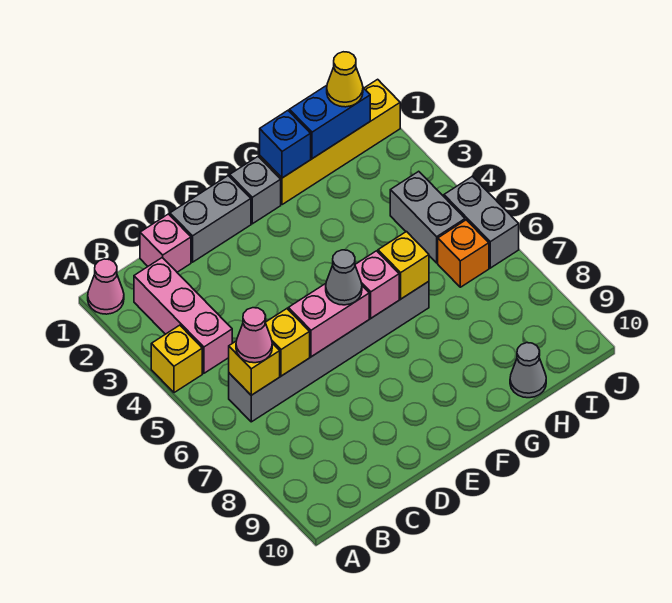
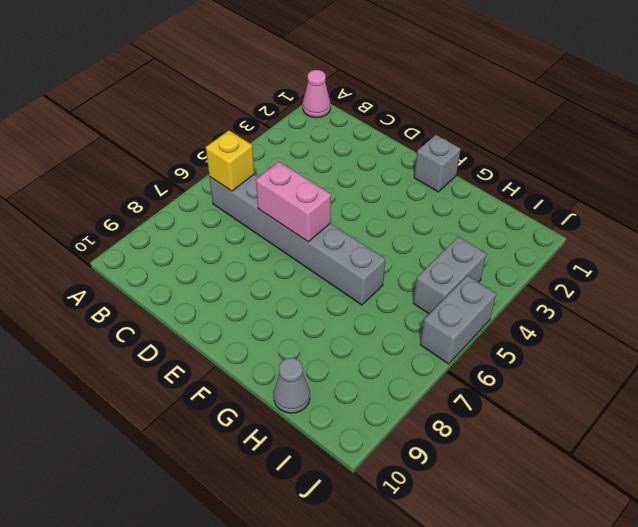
none -> yellow brick A4 level 1
none -> pink brick B2:B4 level 1
none -> pink brick C1 level 1

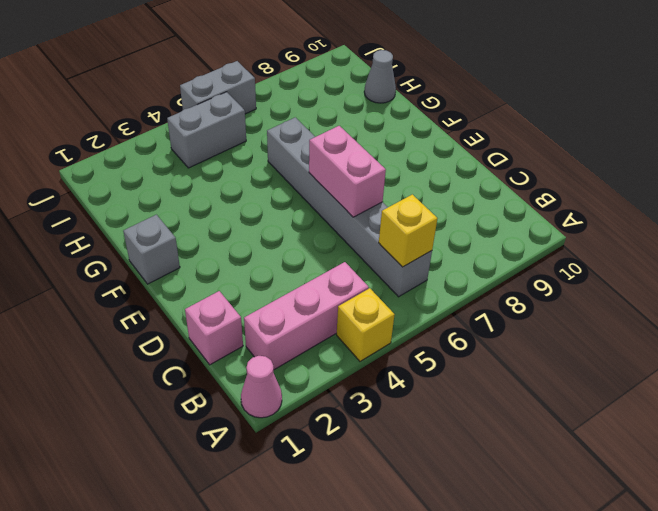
none -> grey brick D1:E1 level 1
none -> yellow brick G1:J1 level 1
none -> orange brick I6 level 1

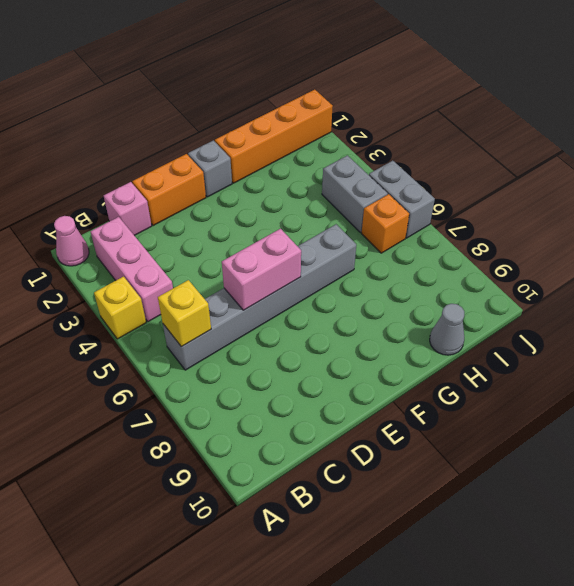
orange brick D1:E1 level 1 -> grey brick D1:E1 level 1
orange brick G1:J1 level 1 -> yellow brick G1:J1 level 1
none -> yellow brick C6 level 2
none -> pink brick F6 level 2
none -> blue brick G1 level 2

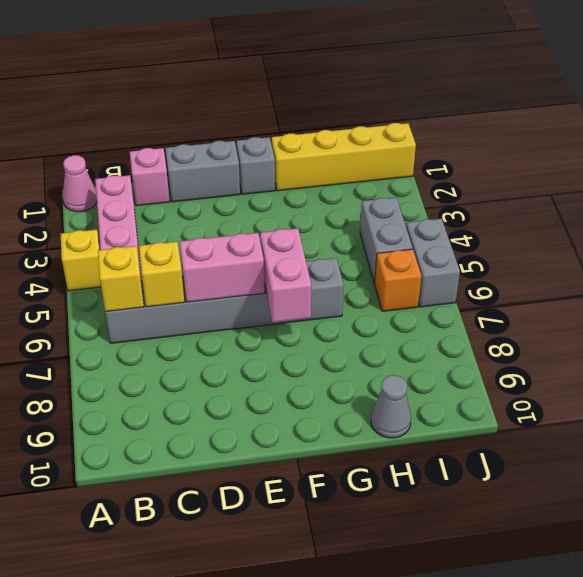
pink brick F6:F7 level 2 -> pink brick F6 level 2
none -> blue brick G1 level 2
none -> yellow brick G6 level 2
none -> blue brick H1:I1 level 2

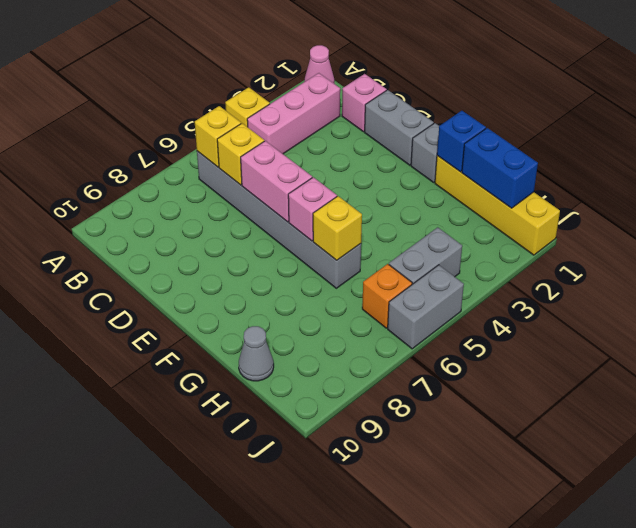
none -> pink cone B6 level 3
none -> grey cone E6 level 3
none -> yellow cone I1 level 3

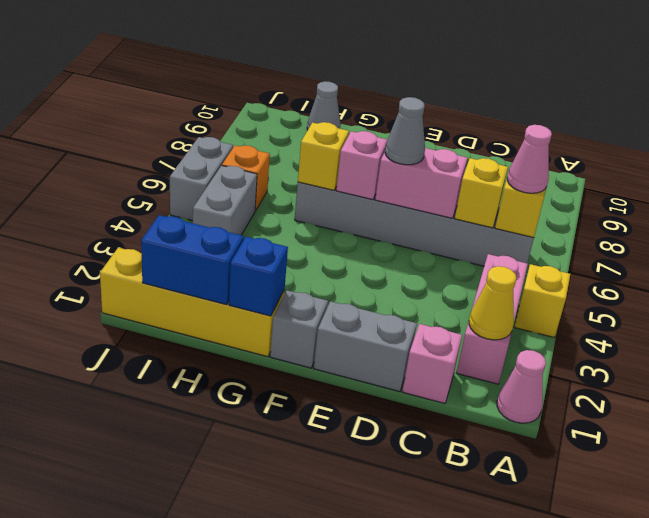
yellow cone B2 level 2 -> yellow cone I1 level 3

